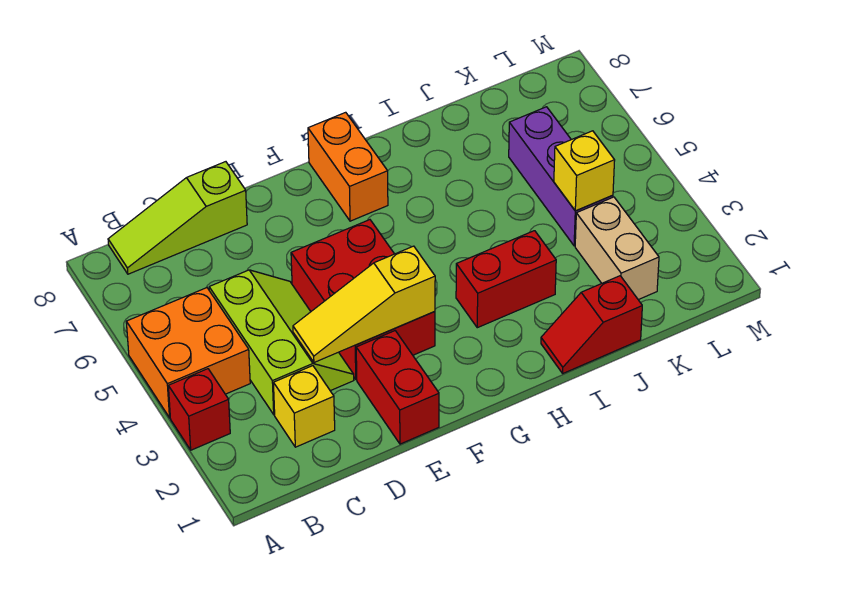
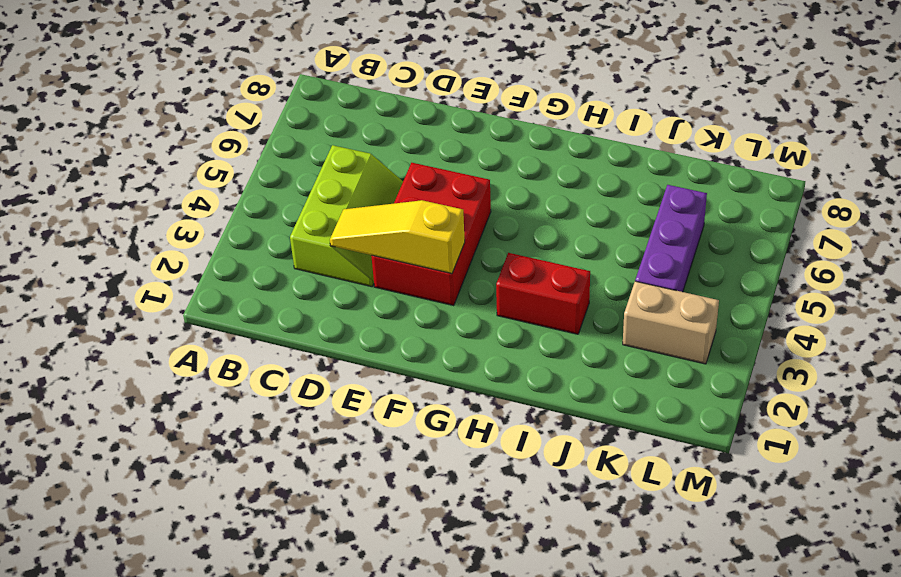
tan brick K3:L3 level 1 -> tan brick K2:K3 level 1
none -> red brick A3 level 1
none -> orange brick A4:B5 level 1
none -> lime slope B8:D8 level 1 top D

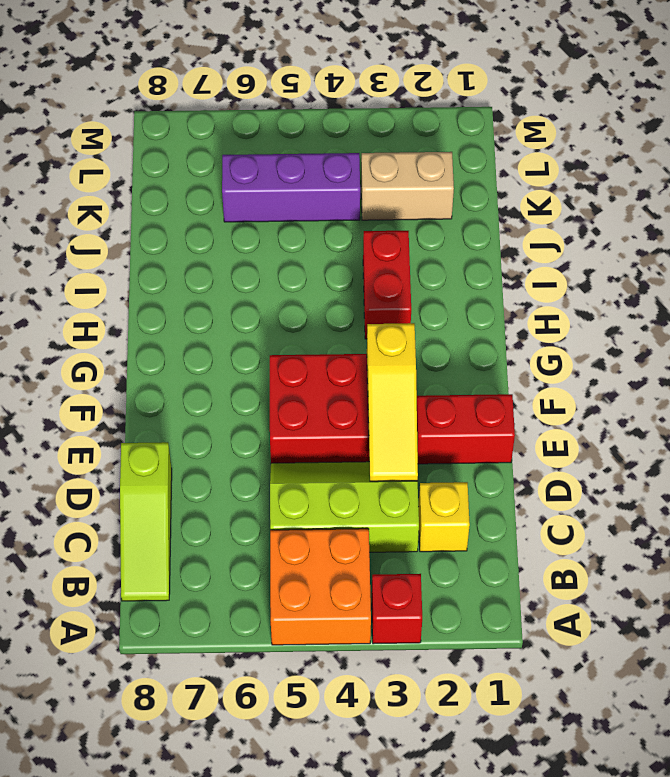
none -> orange brick G7:G8 level 1
none -> red slope I1:J1 level 1 top J
none -> yellow brick K4 level 2

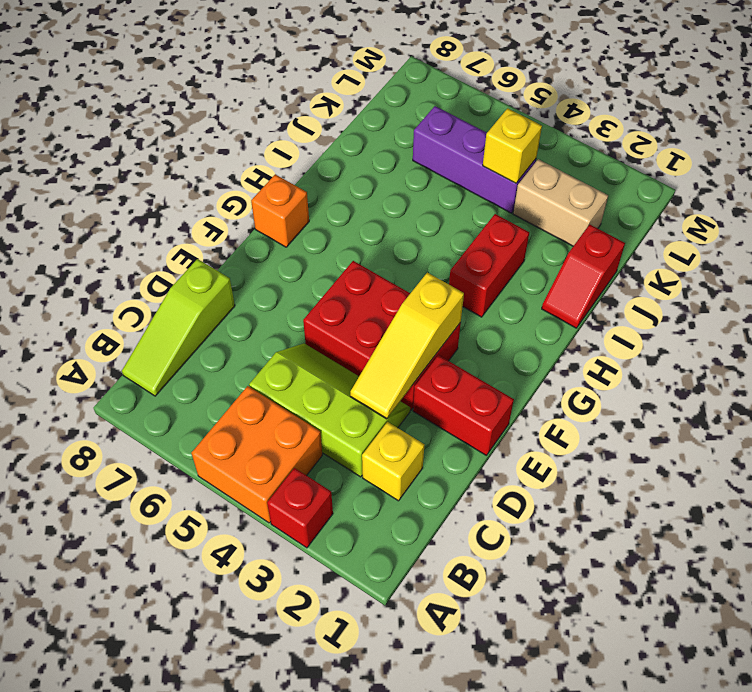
orange brick G8 level 1 -> orange brick G7:G8 level 1

